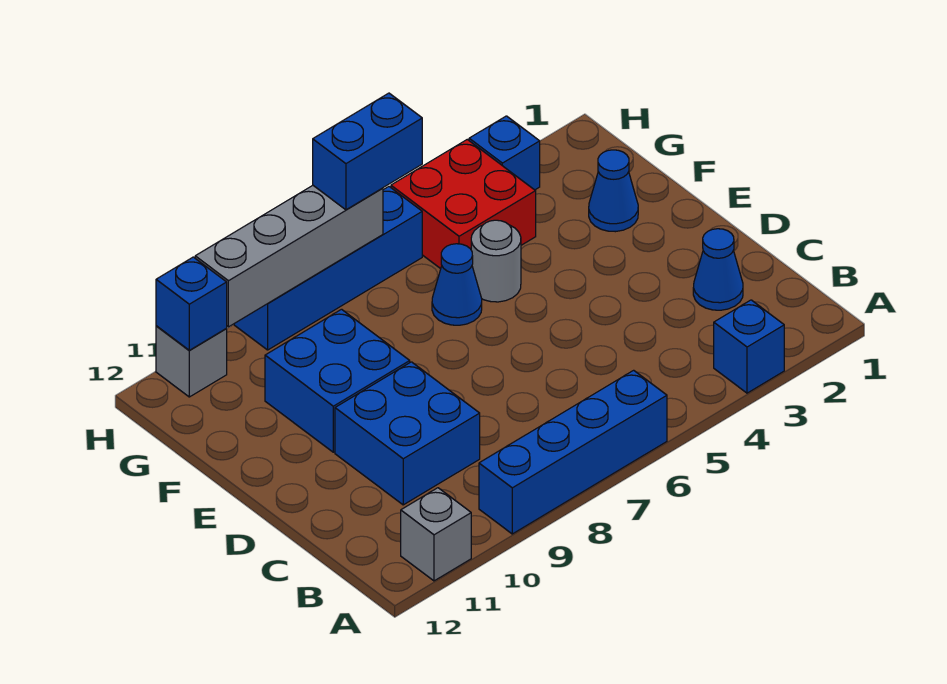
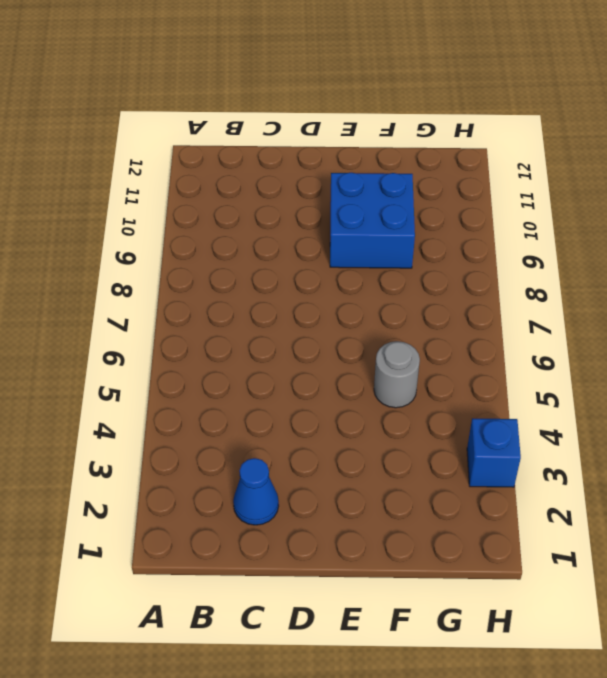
none -> blue brick A3 level 1
none -> blue brick A6:A9 level 1
none -> grey brick A11 level 1

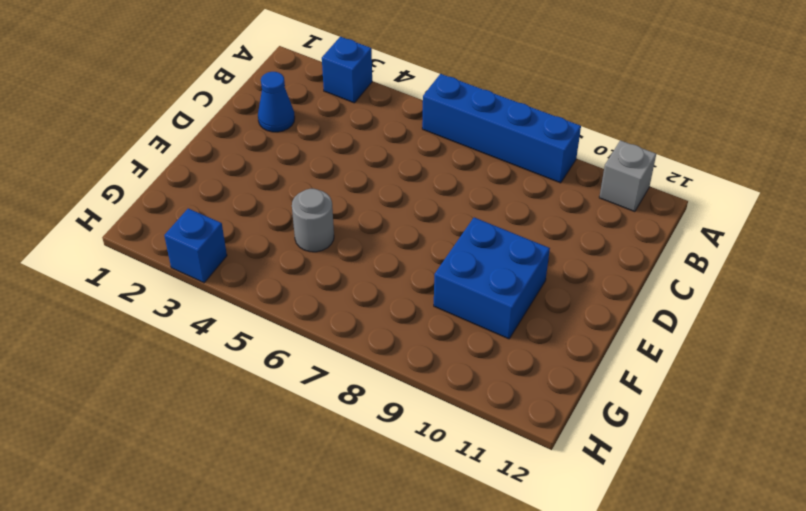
none -> blue brick C9:D10 level 1
none -> blue cone F2 level 1
none -> blue cone F6 level 1

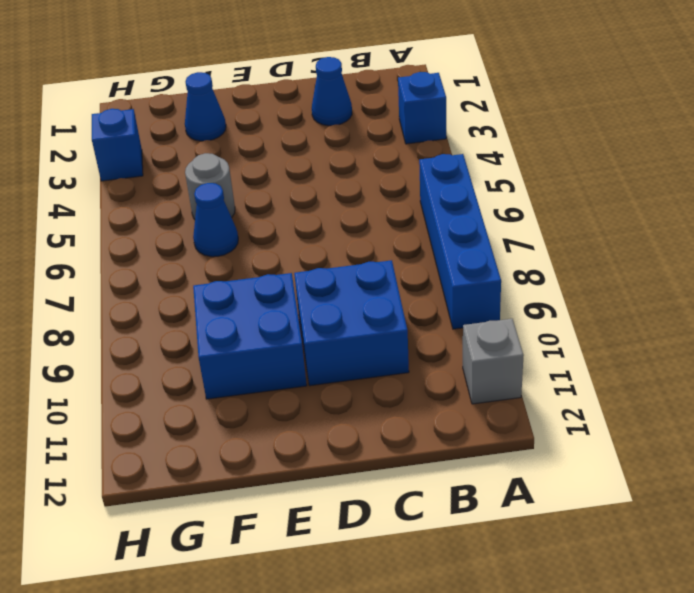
none -> red brick G4:H5 level 1
none -> blue brick H6:H9 level 1
none -> grey brick H11 level 1

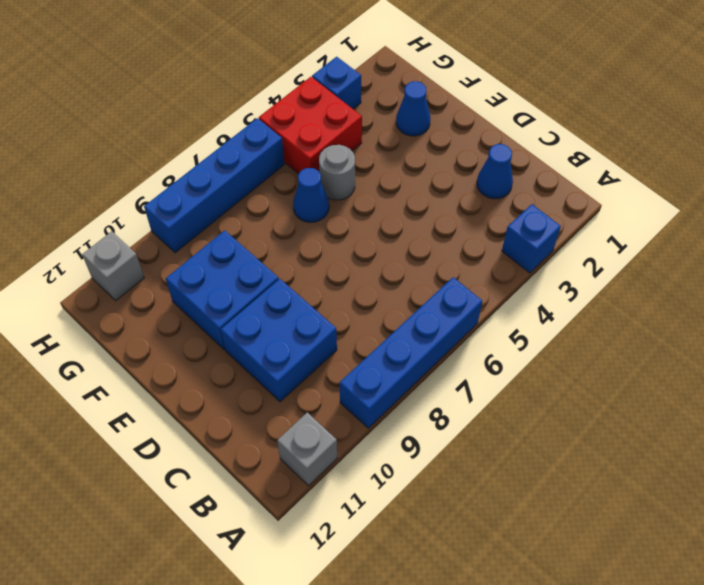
none -> grey brick H7:H10 level 2
none -> blue brick H11 level 2
none -> blue brick H6:H7 level 3

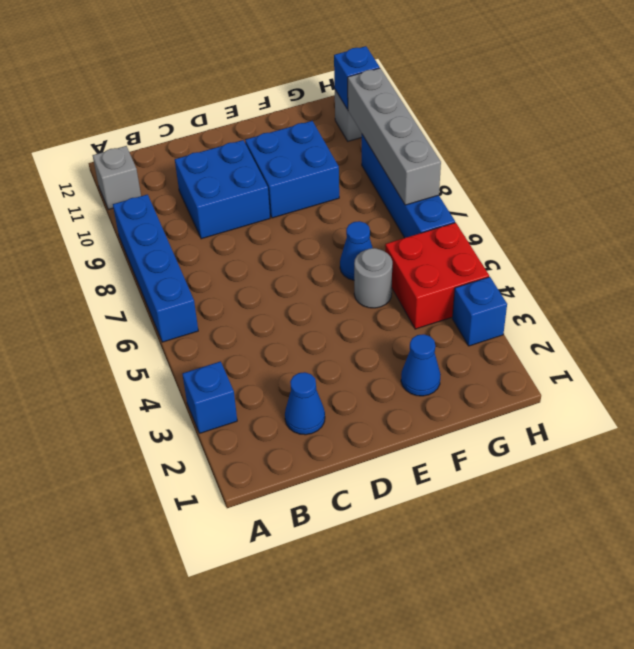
none -> blue brick H6:H7 level 3

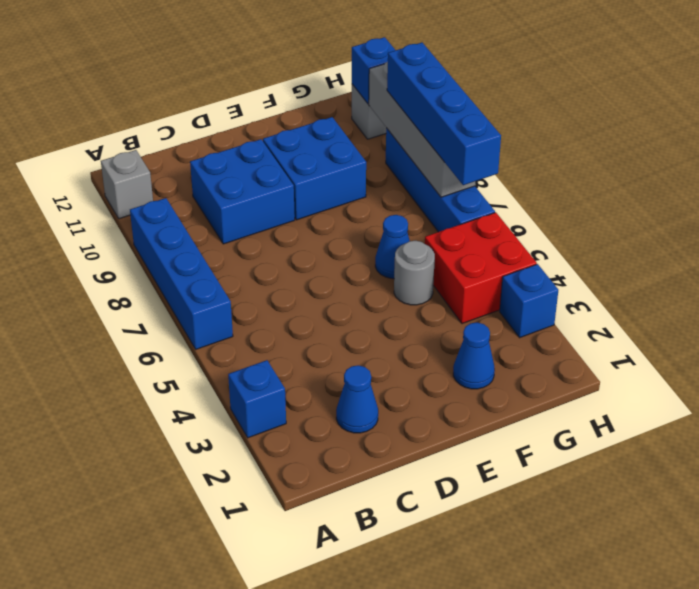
blue brick H6:H9 level 3 -> blue brick H6:H7 level 3

